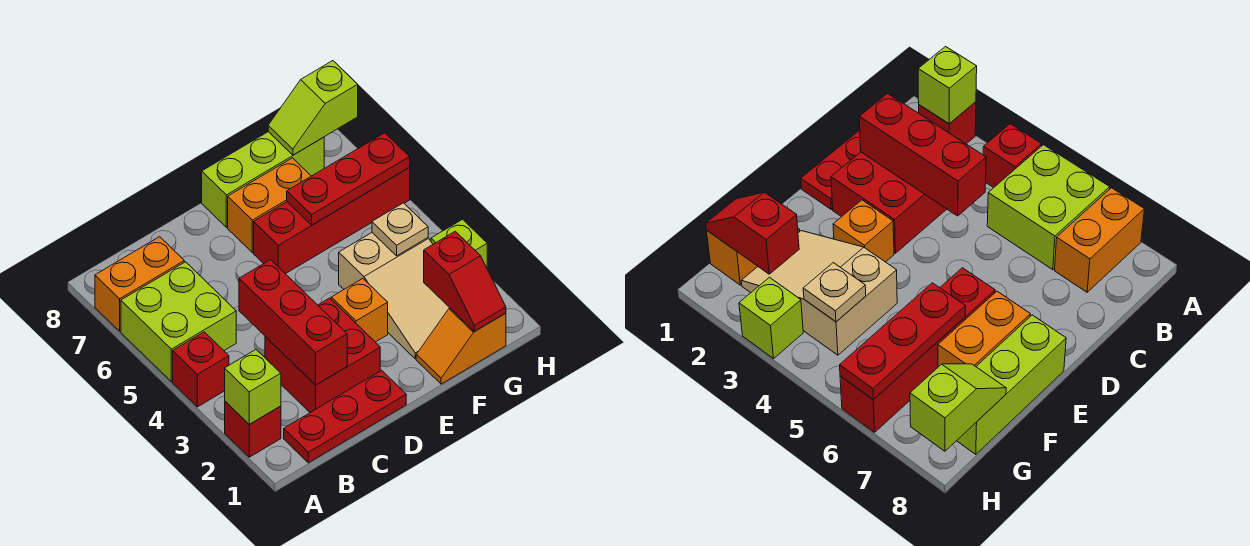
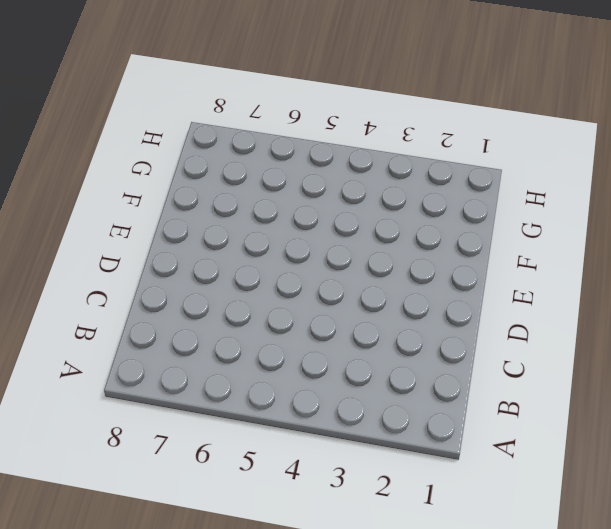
none -> red brick A2 level 1
none -> red brick A4 level 1
none -> lime brick A5:B6 level 1

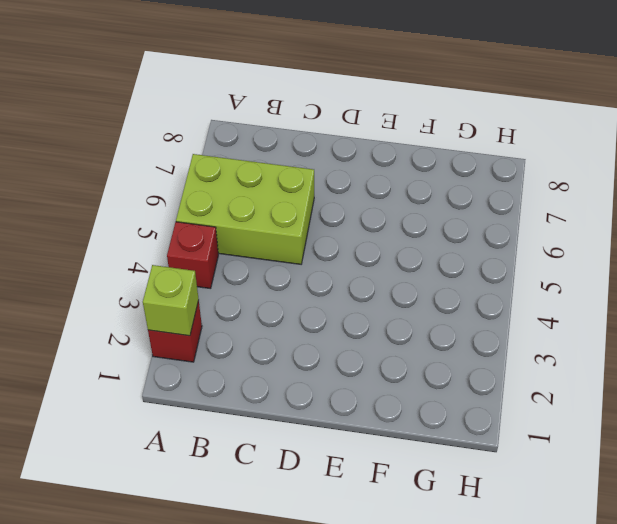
lime brick A5:C6 level 1 -> lime brick A5:B6 level 1
none -> orange brick A7:B7 level 1
none -> red plate B1:D1 level 1
none -> red brick C2:D3 level 1

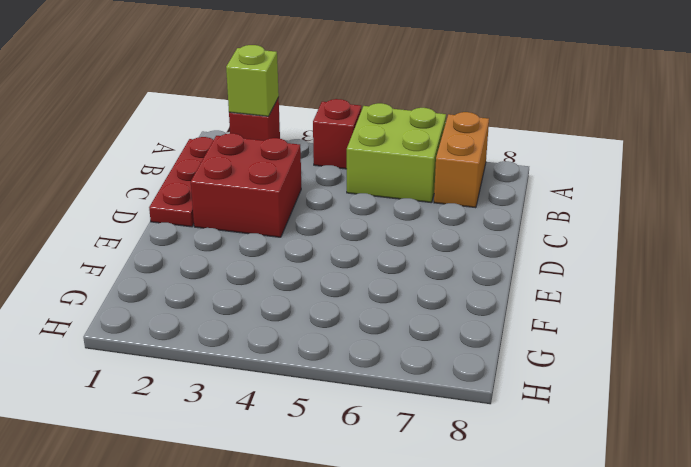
none -> orange brick E3 level 1
none -> red brick E6:H6 level 1
none -> orange brick E7:F7 level 1

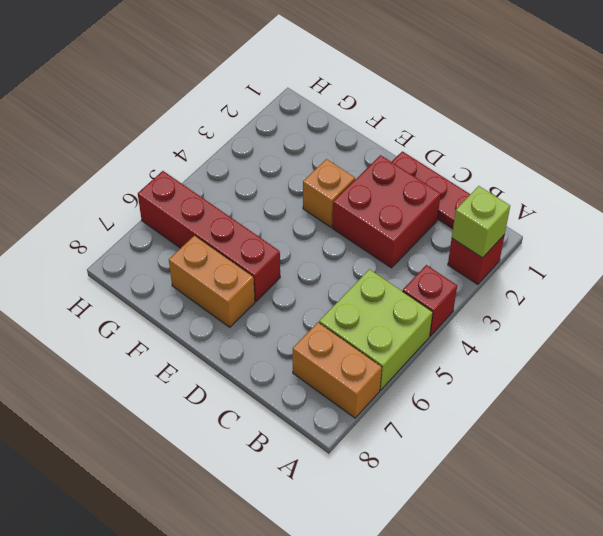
none -> lime brick E8:G8 level 1
none -> orange slope F1:G1 level 1 top G
none -> tan slope F2:G4 level 1 top 4

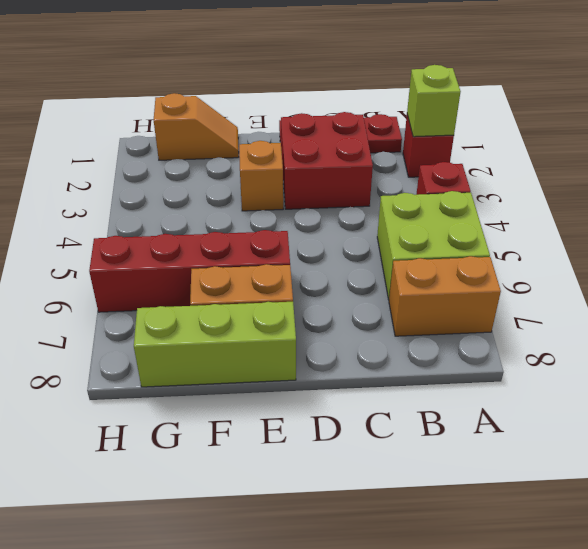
none -> tan slope F2:G4 level 1 top 4
none -> lime brick H3 level 1
none -> red brick C2:C4 level 2

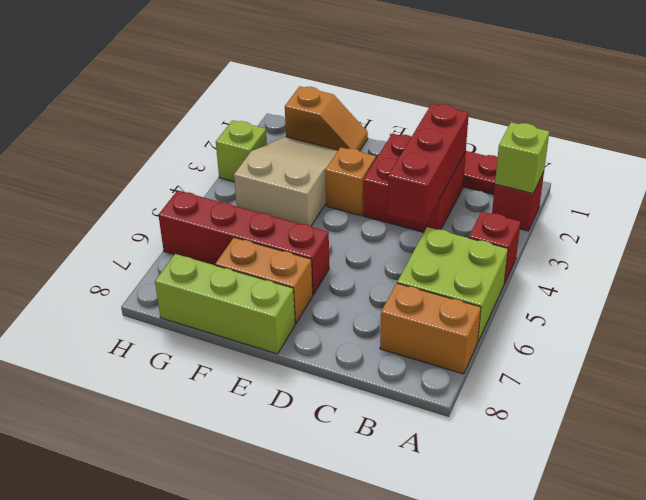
none -> red plate F6:H6 level 2
none -> red slope G1:G2 level 2 top 2
none -> tan plate G4 level 2

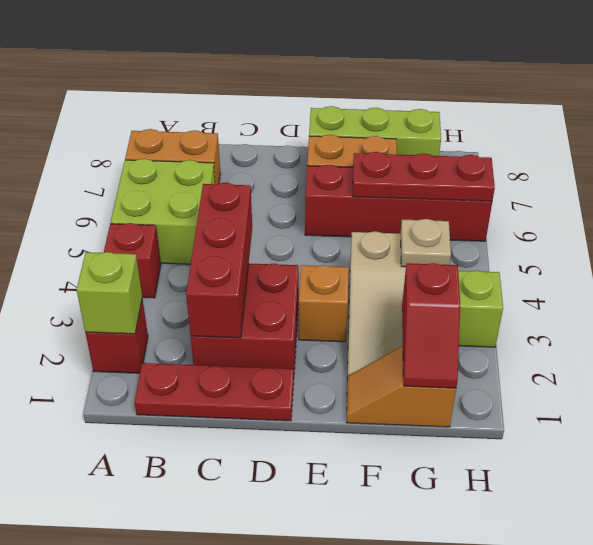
none -> lime slope G8:H8 level 2 top H

